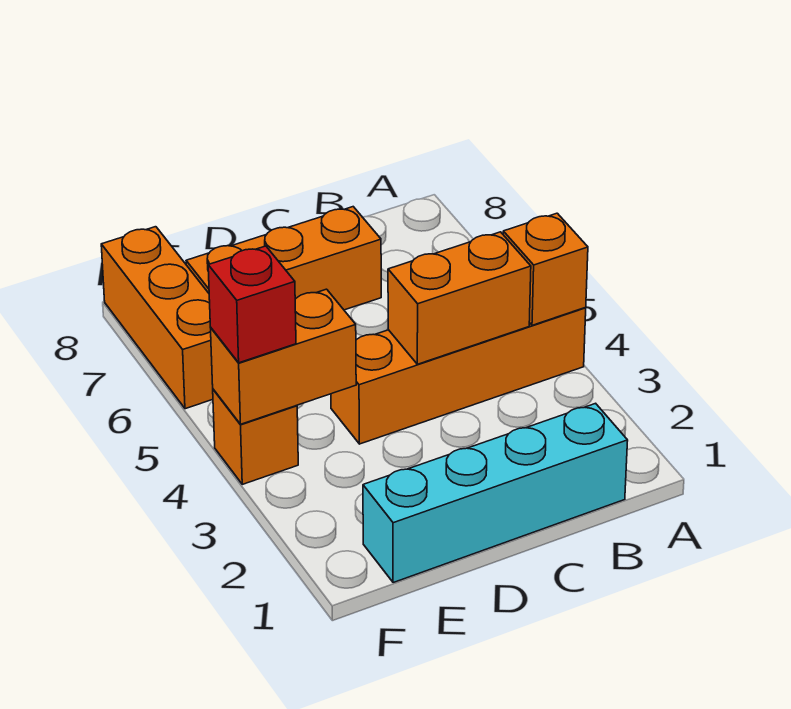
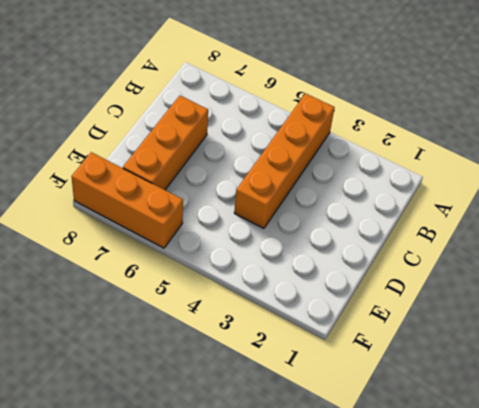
none -> cyan brick B1:E1 level 1
none -> orange brick F4 level 1

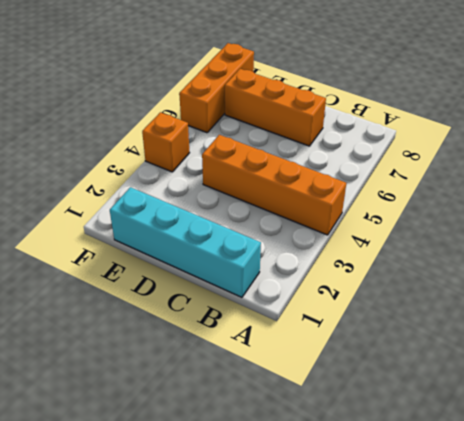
none -> orange brick A4 level 2
none -> orange brick B4:C4 level 2

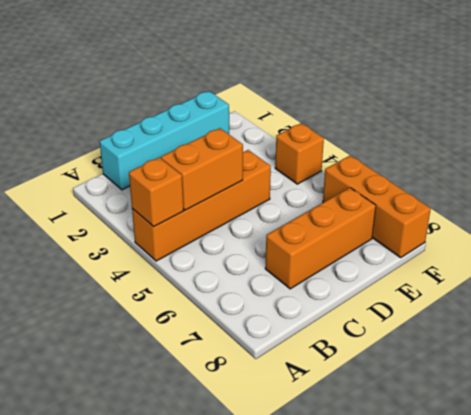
none -> orange brick E4:F4 level 2
none -> red brick F4 level 3

